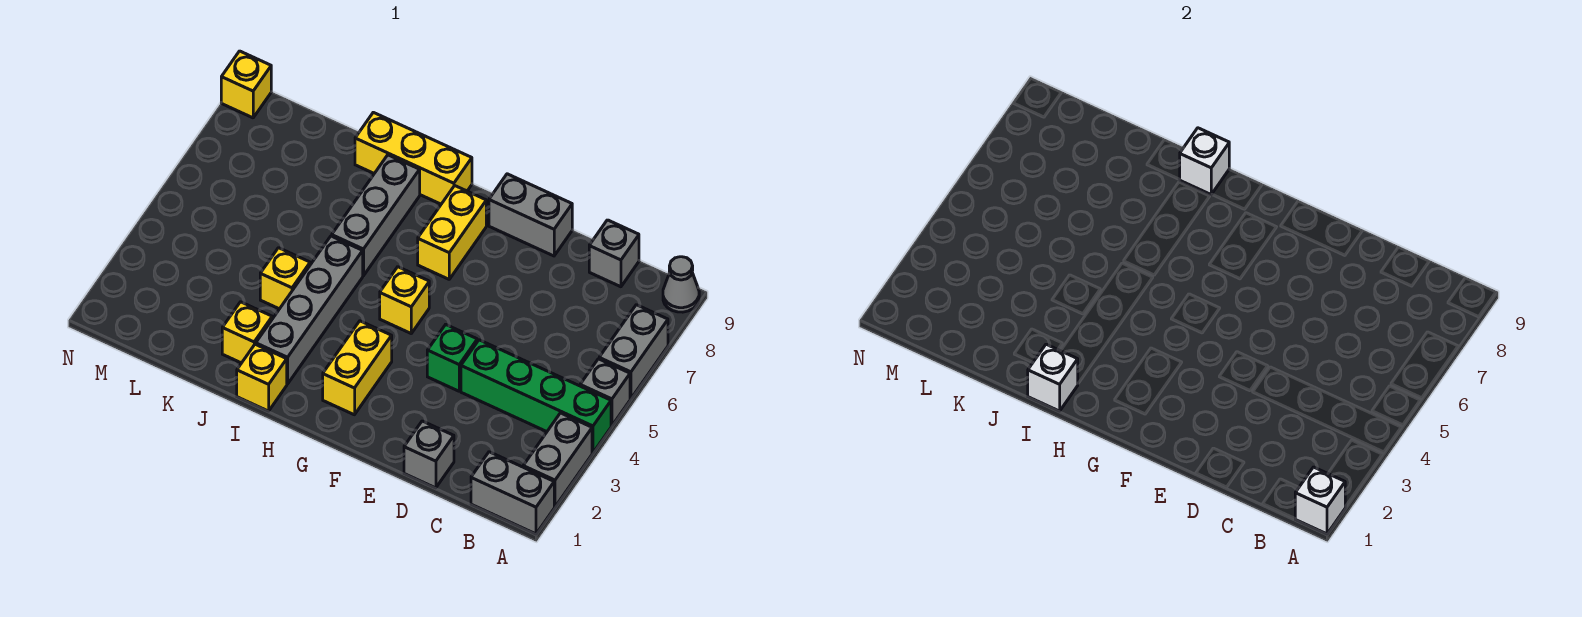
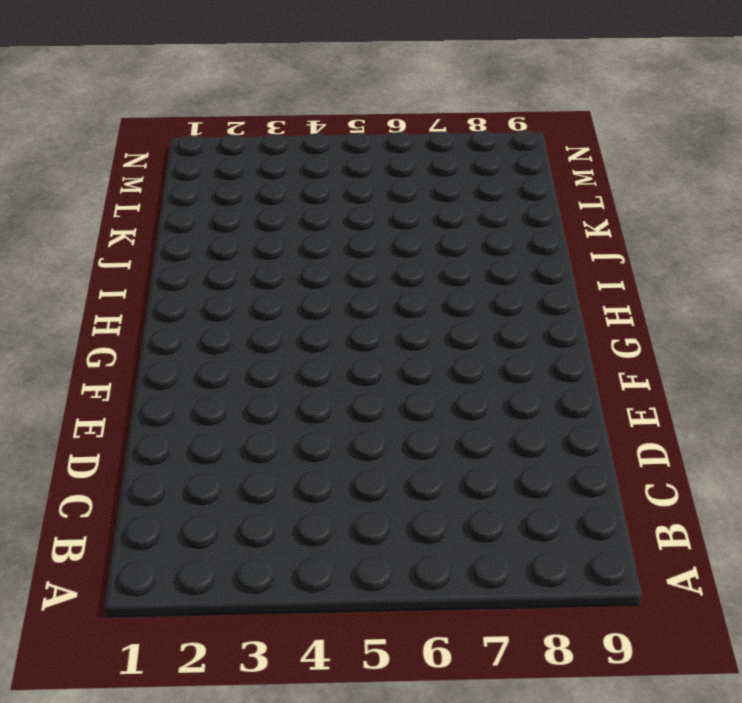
none -> grey brick A1:B1 level 1
none -> grey brick A2:A3 level 1
none -> green brick A4:D4 level 1

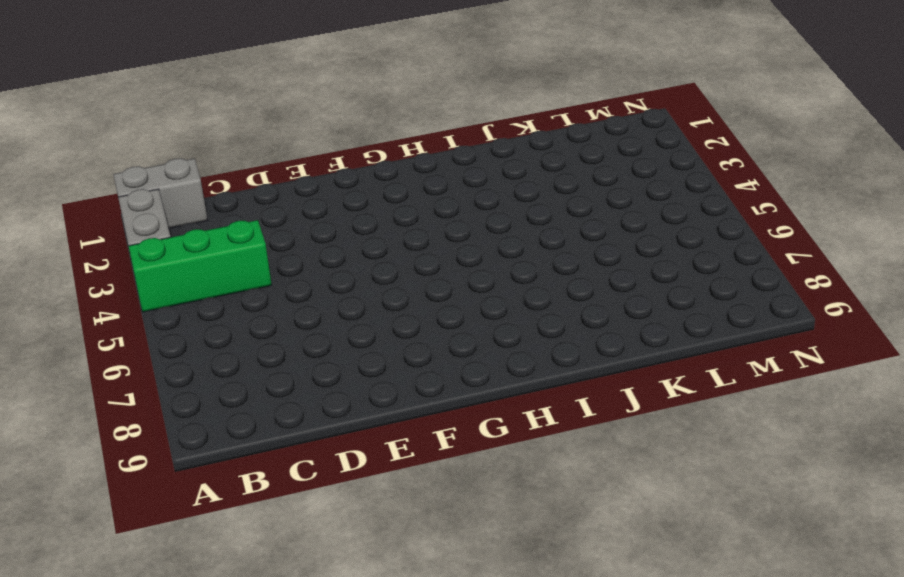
green brick A4:C4 level 1 -> green brick A4:D4 level 1
none -> grey brick A5 level 1
none -> grey brick A6:A7 level 1
none -> grey cone A9 level 1

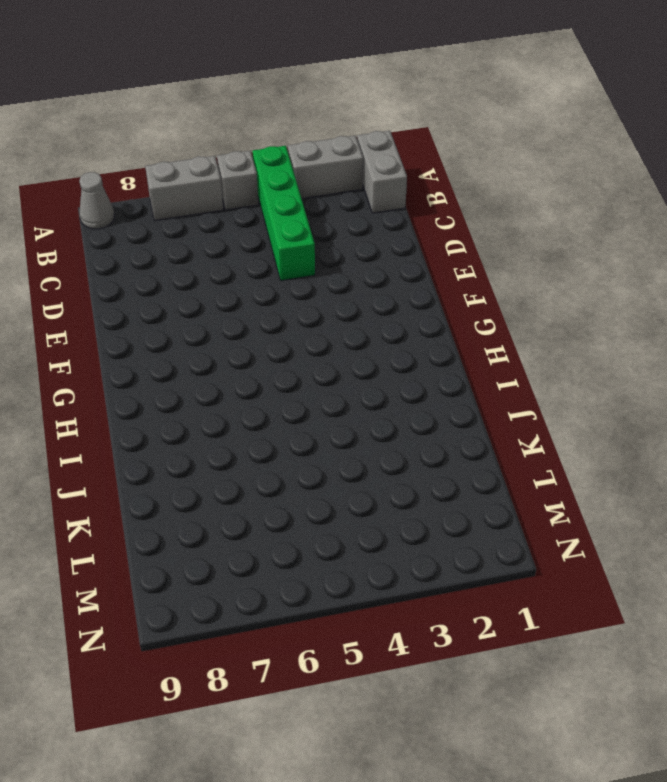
none -> grey brick C9 level 1
none -> grey brick D1 level 1
none -> green brick E4 level 1

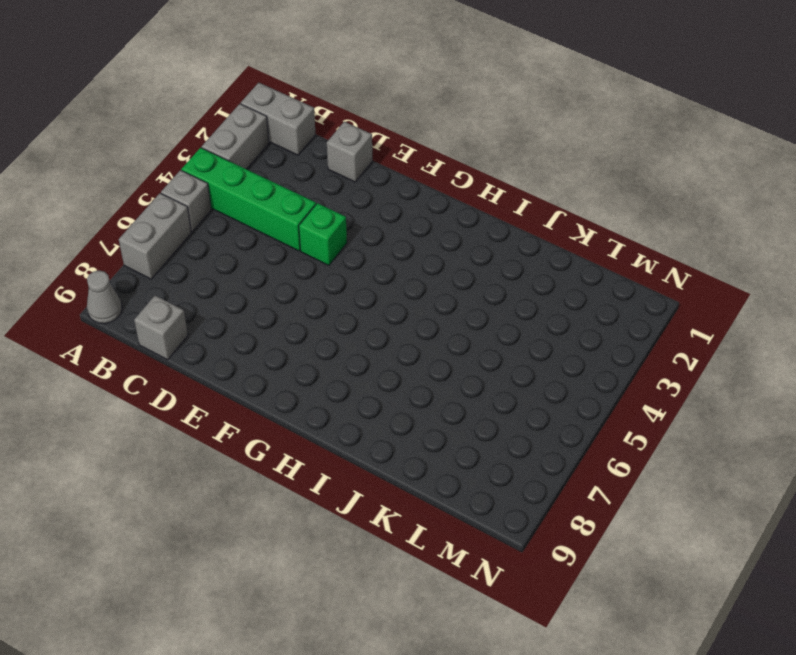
none -> grey brick E9:F9 level 1
none -> yellow brick G2:G3 level 1
none -> yellow brick G5 level 1

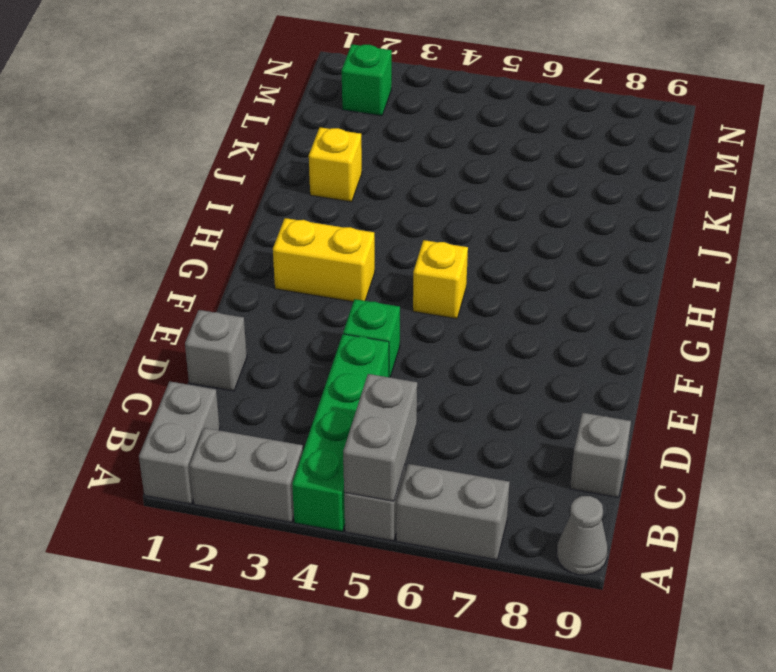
grey brick A5:B5 level 2 -> grey brick E9:F9 level 1
green brick M2 level 1 -> none
none -> yellow brick G7:G8 level 1
none -> yellow brick H9:J9 level 1
none -> yellow brick I1 level 1

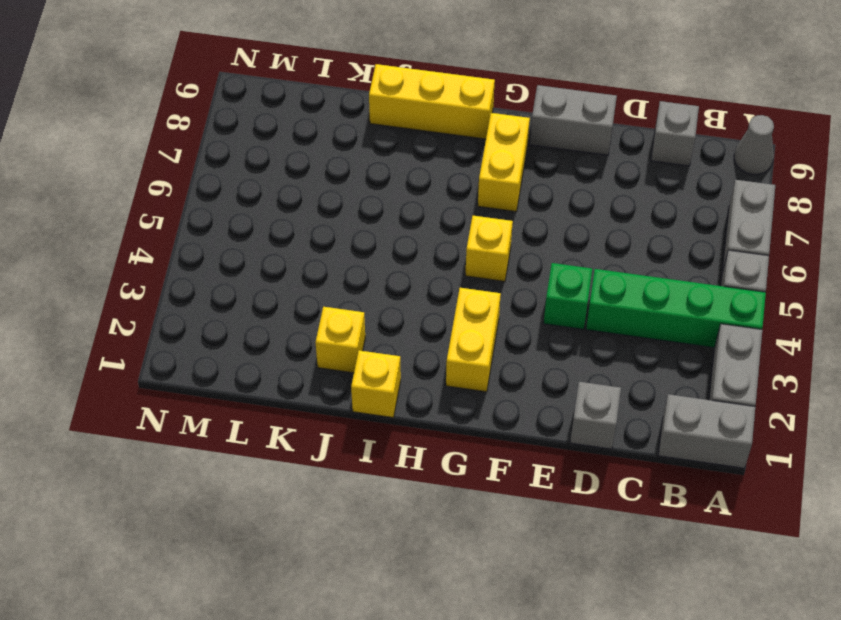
none -> grey brick I2:I5 level 1
none -> grey brick I6:I8 level 1
none -> yellow brick J4 level 1

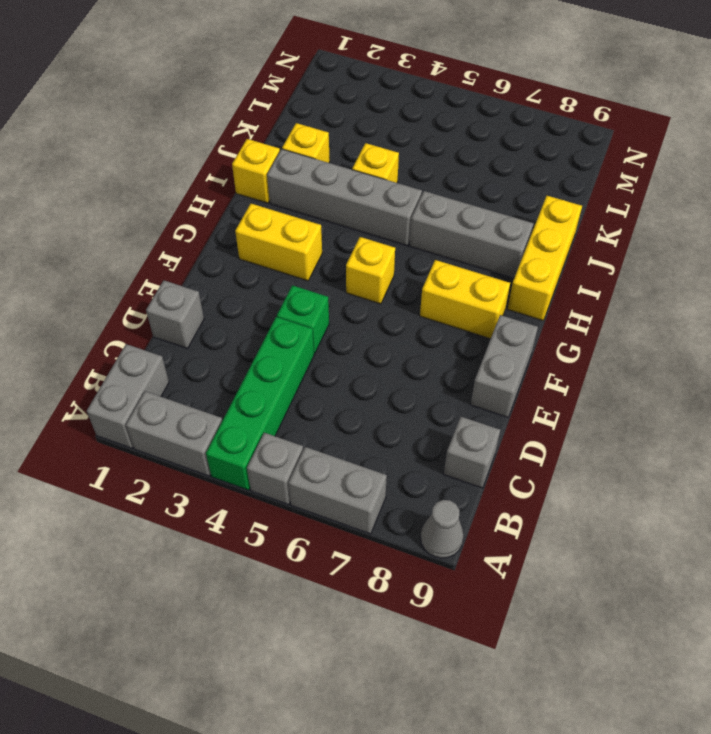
none -> yellow brick N9 level 1
none -> white brick A1 level 2
none -> white brick I1 level 2

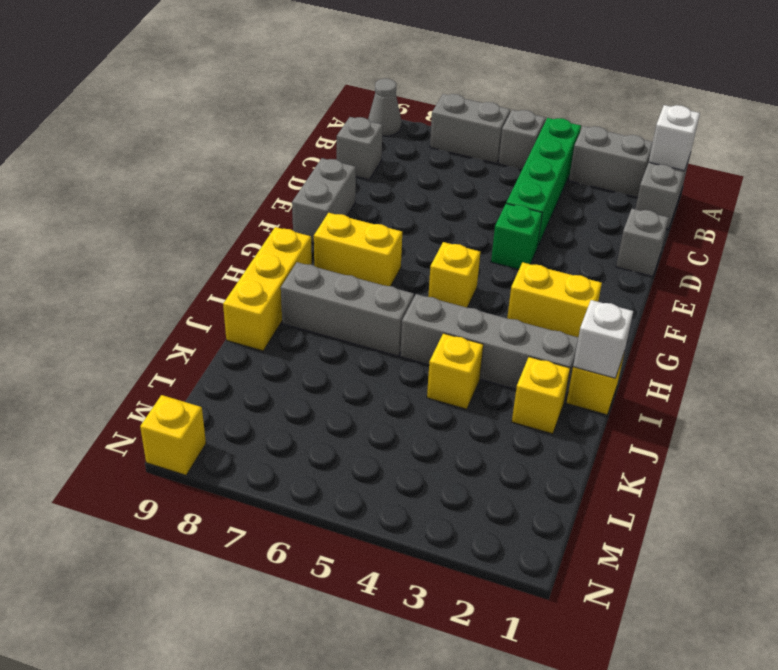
none -> white brick I9 level 2

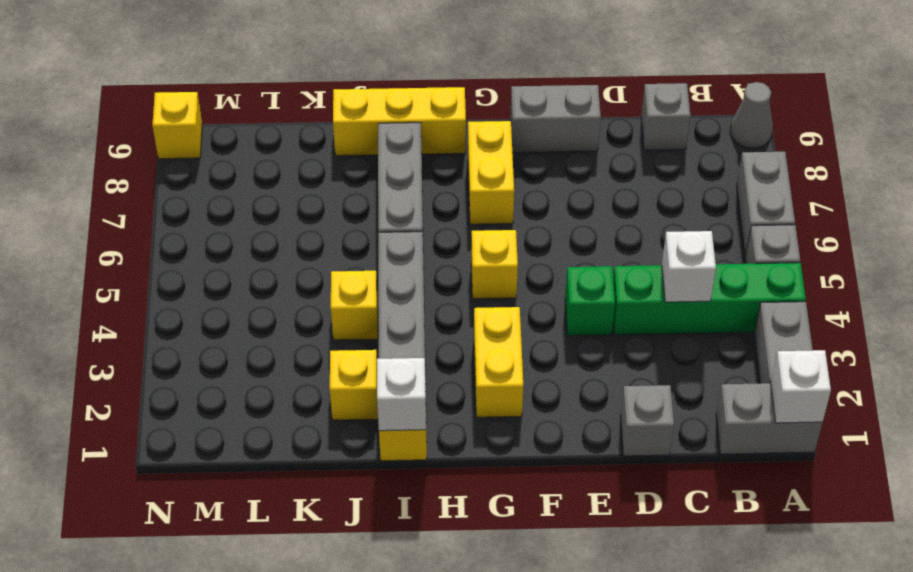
white brick C4 level 2 -> white brick I9 level 2

